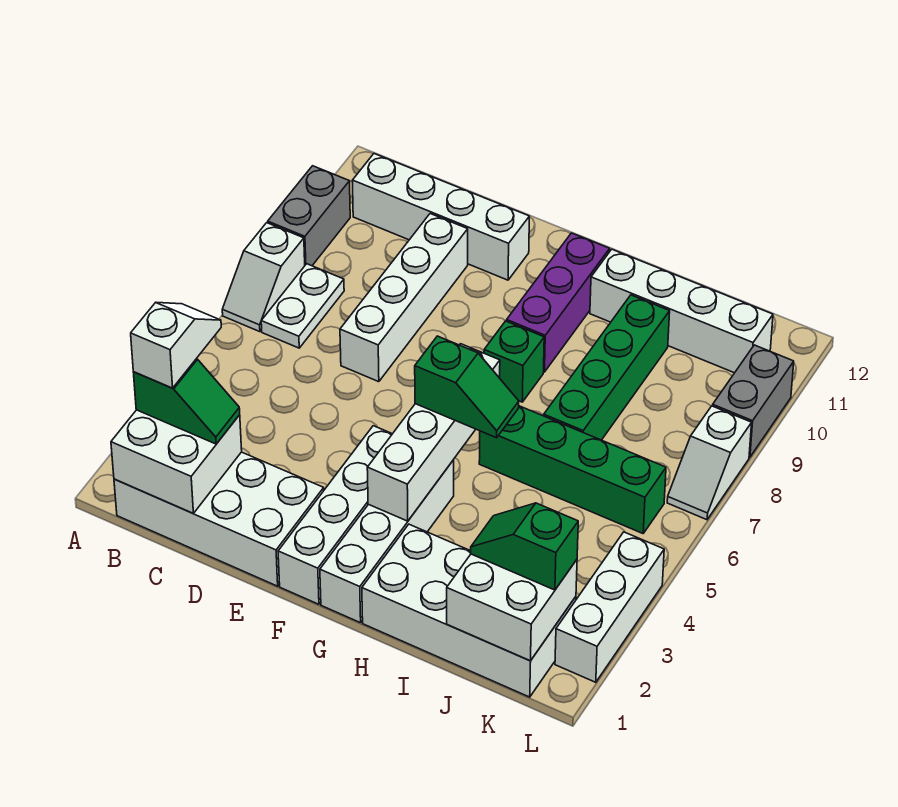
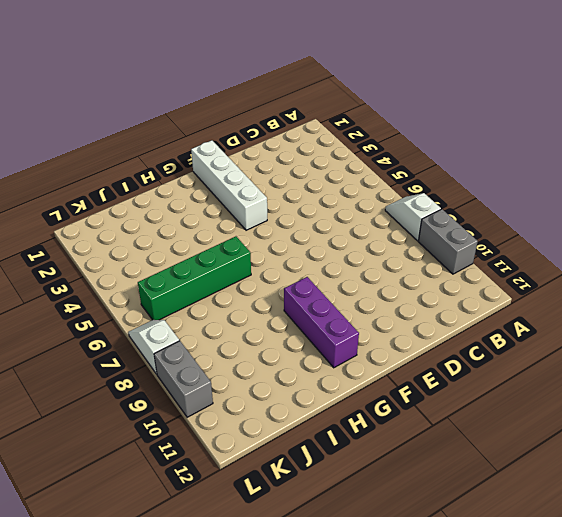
none -> white brick B1:E2 level 1
none -> white plate B7:B8 level 1
none -> white brick B11:E11 level 1

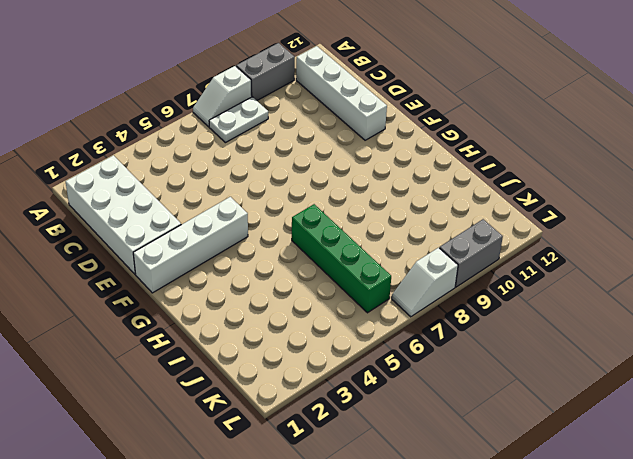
none -> white brick D7:D10 level 1
none -> white brick G1:G4 level 1
none -> green brick G8 level 1

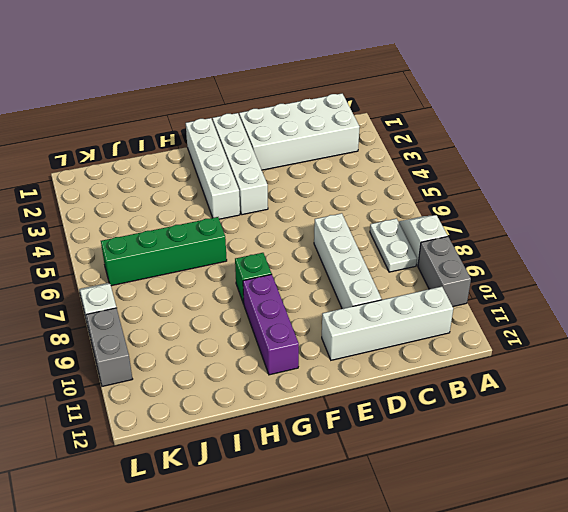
none -> white brick H1:K2 level 1
none -> white brick H11:K11 level 1
none -> green brick I7:I10 level 1

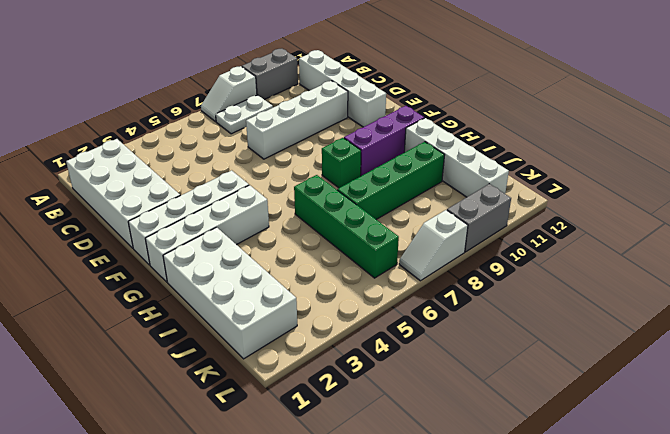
none -> white brick L2:L4 level 1
none -> white brick B1:C2 level 2
none -> white brick G3:G6 level 2

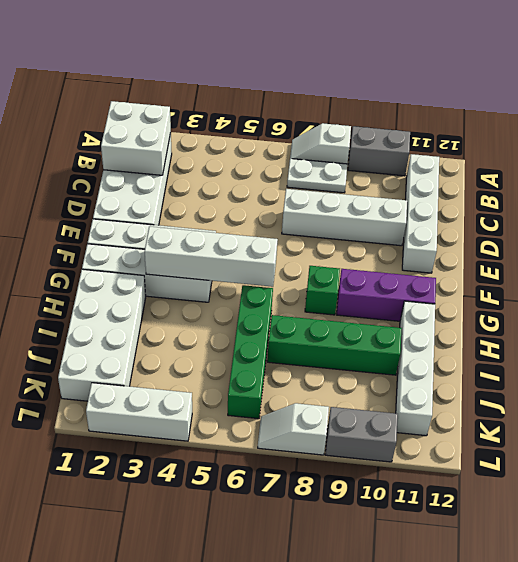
none -> white brick J1:K2 level 2
none -> green slope B2:C2 level 3 top B
none -> green slope G5:H5 level 3 top G

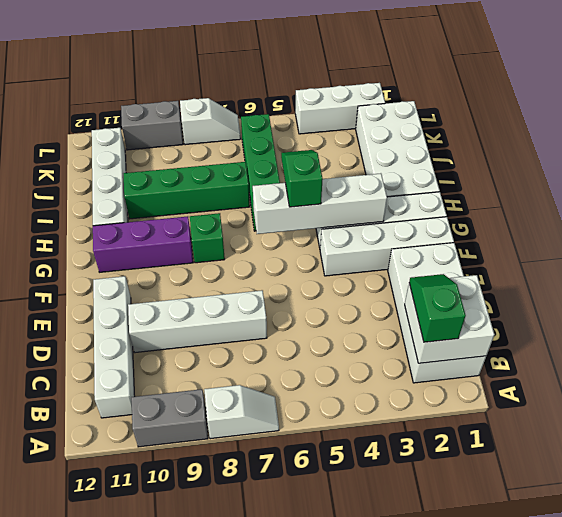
none -> white plate B7:B8 level 1
none -> white brick J1:K2 level 2
none -> green slope J2:K2 level 3 top K

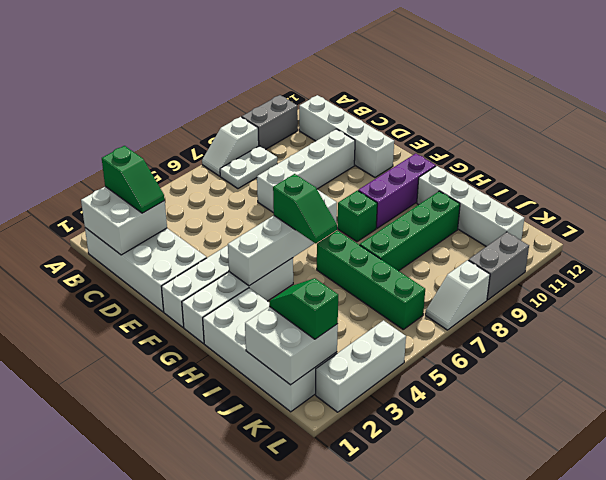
none -> white slope B2:B3 level 4 top 2

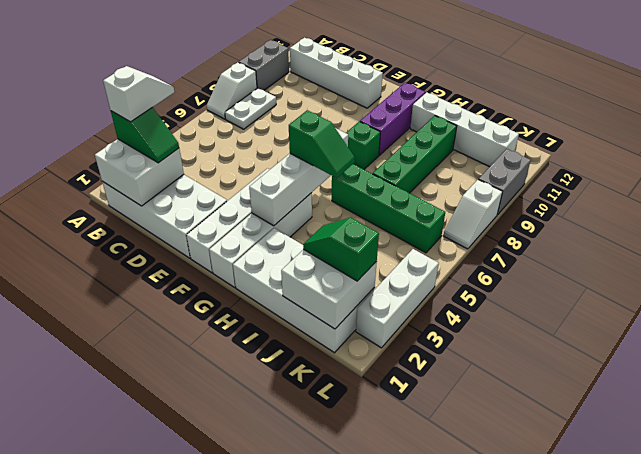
none -> white brick D7:D10 level 1

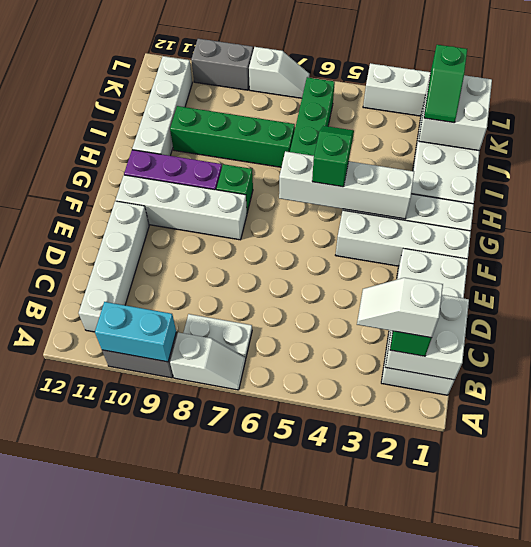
cyan brick A9:A10 level 2 -> none
white brick F8:F11 level 1 -> white brick D7:D10 level 1

